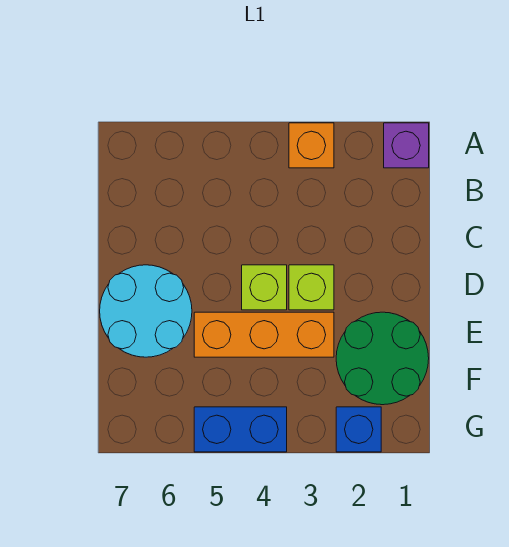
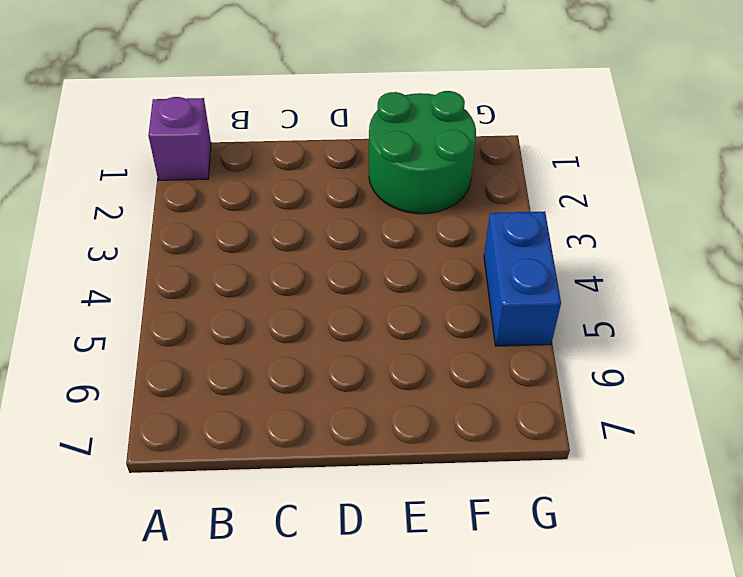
none -> orange brick A3 level 1
none -> lime brick D3 level 1

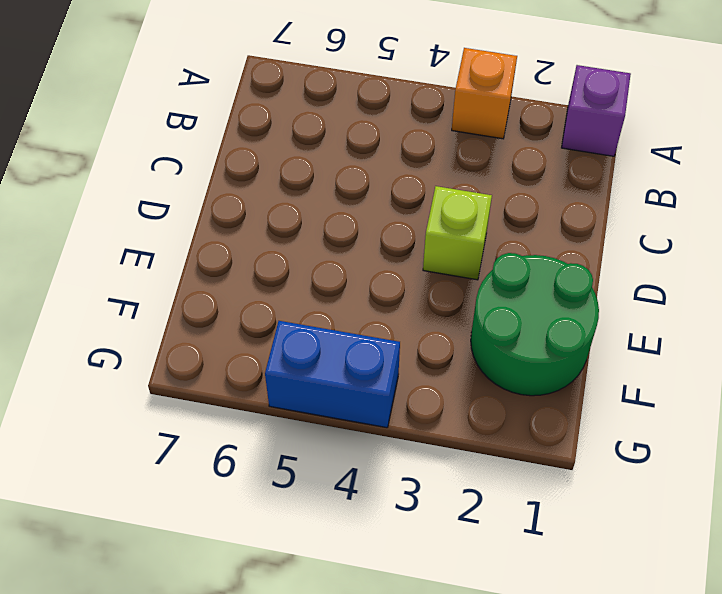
none -> lime brick D4 level 1
none -> cyan round brick D6:E7 level 1

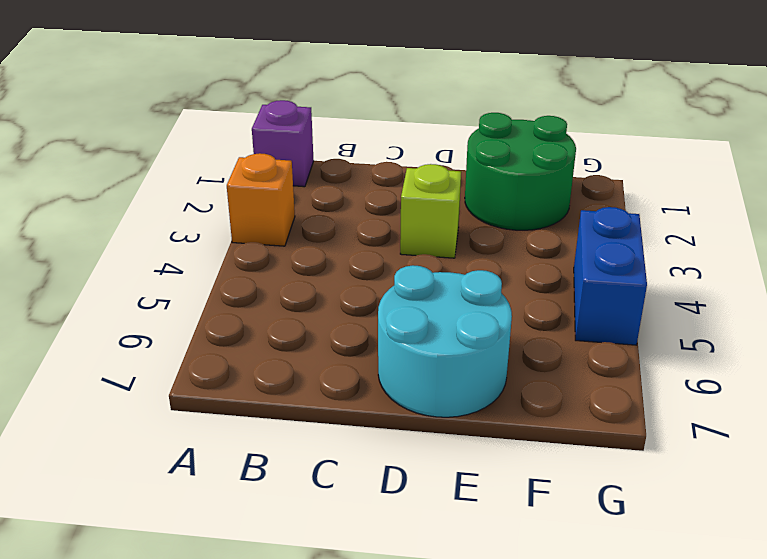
none -> lime brick D4 level 1
none -> orange brick E3:E5 level 1

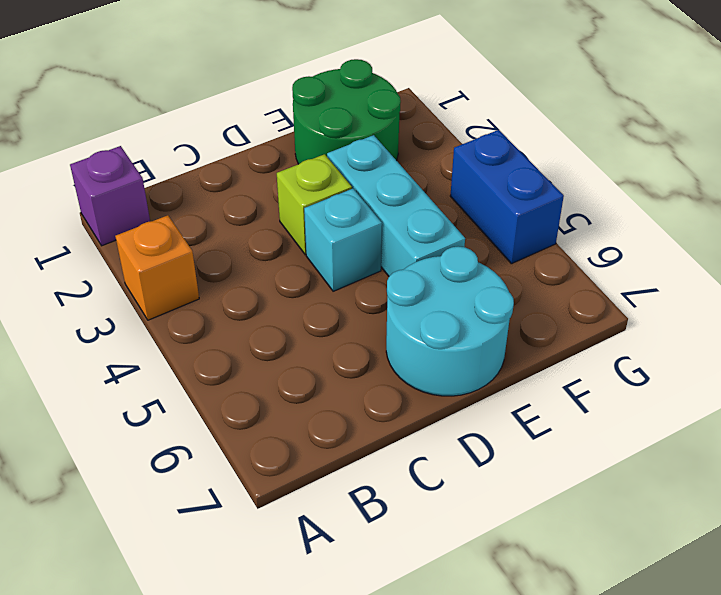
cyan brick D4 level 1 -> lime brick D4 level 1
cyan brick E3:E5 level 1 -> orange brick E3:E5 level 1
none -> blue brick G2 level 1

